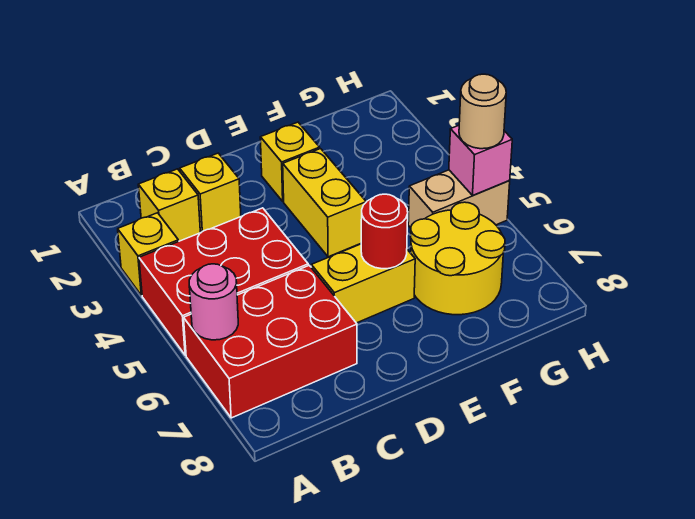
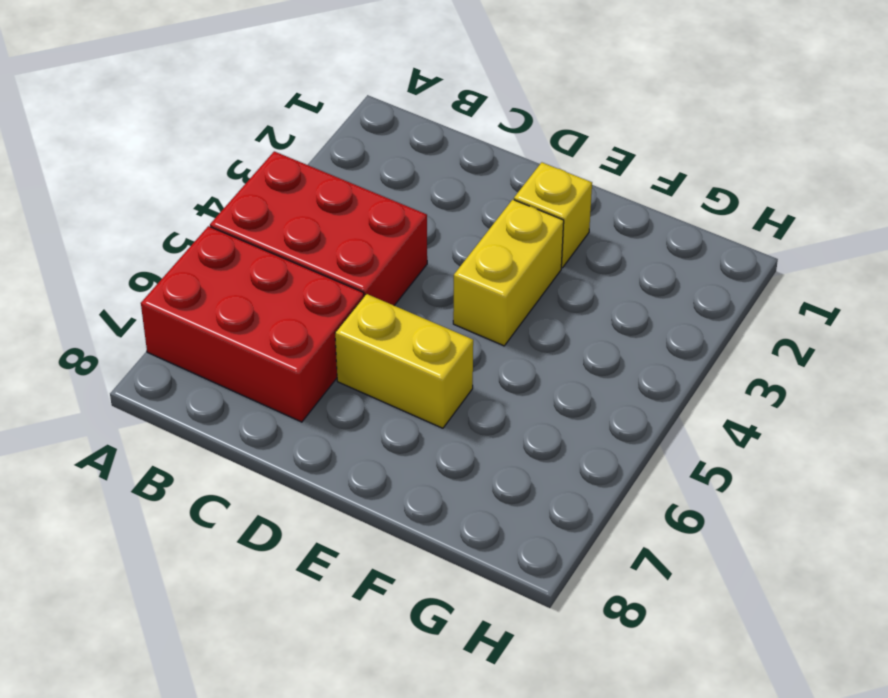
none -> yellow brick A3 level 1
none -> yellow brick B2 level 1
none -> yellow brick C2 level 1

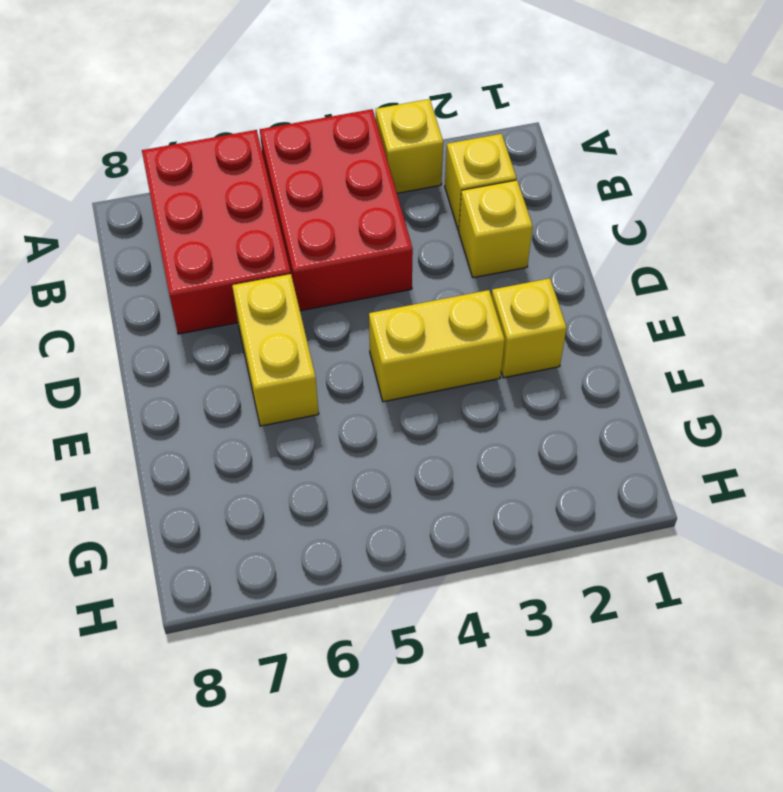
none -> yellow round brick F6:G7 level 1
none -> tan brick G5:H5 level 1
none -> pink round brick A6 level 2

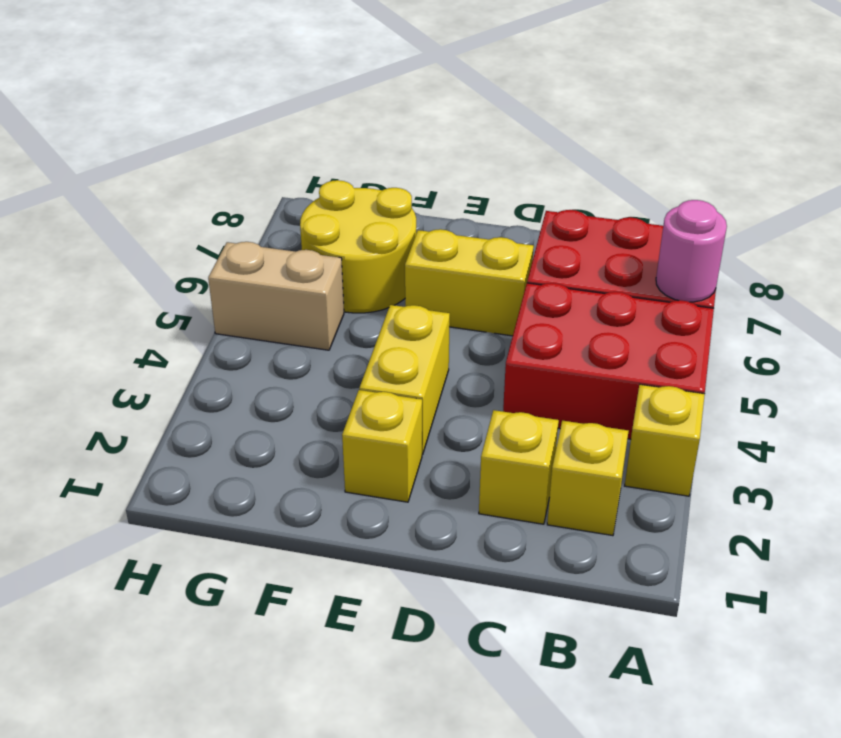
none -> red round brick E6 level 2
none -> pink brick H5 level 2
none -> tan round brick H5 level 3

